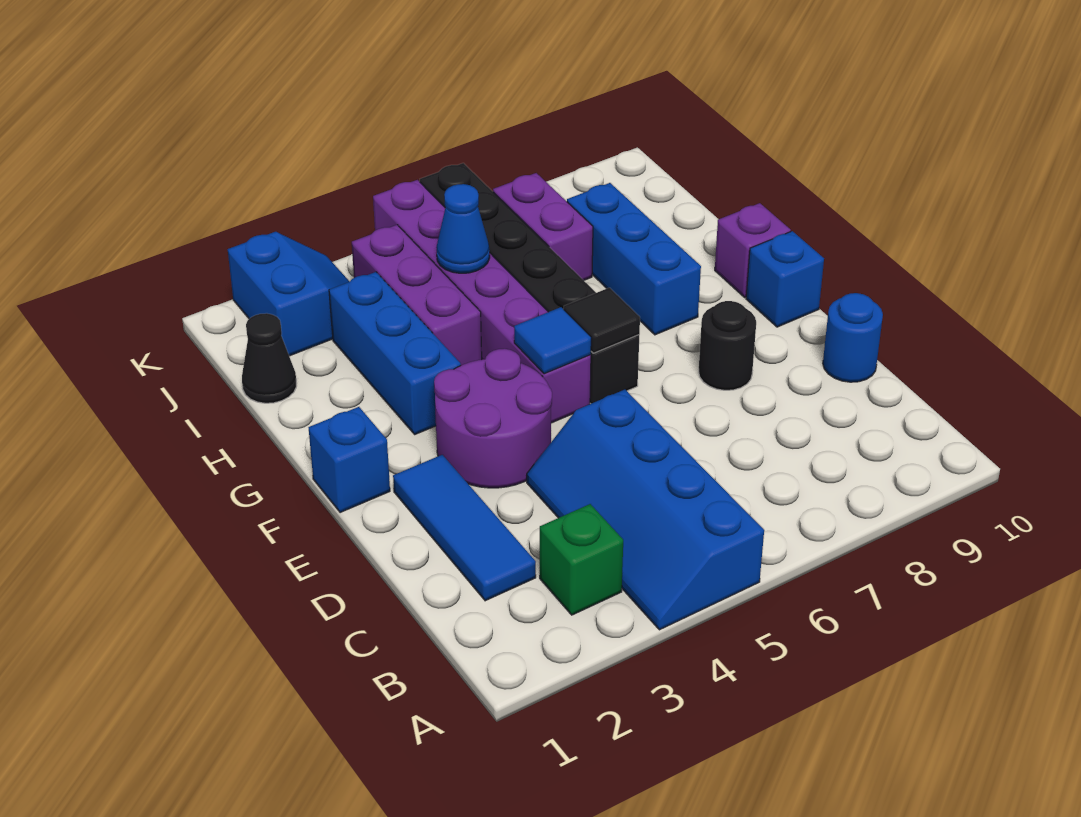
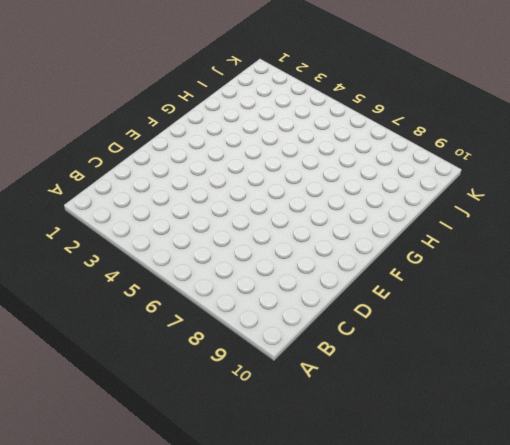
none -> blue slope A4:D5 level 1 top 5
none -> green brick B3 level 1
none -> blue tile C2:E2 level 1

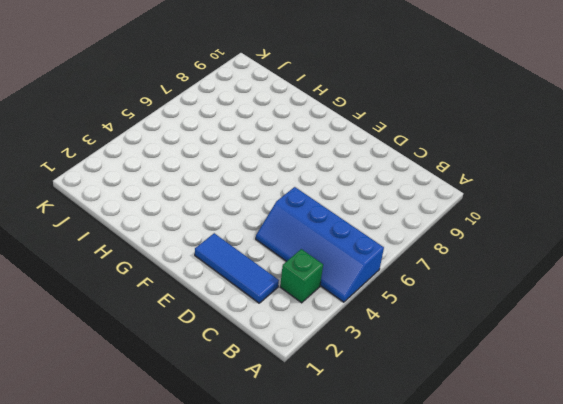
none -> blue round brick D10 level 1
none -> purple round brick E3:F4 level 1
none -> black round brick E8 level 1

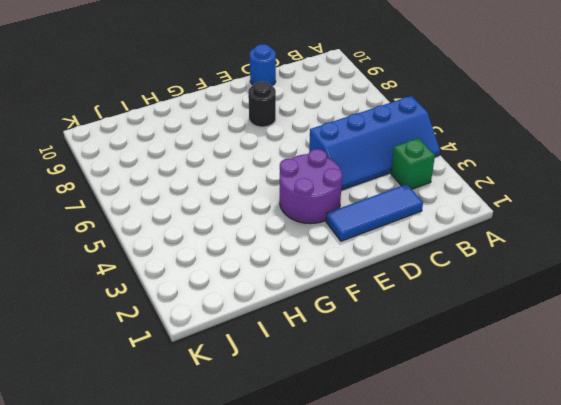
none -> blue brick F1 level 1
none -> purple brick F5:K5 level 1
none -> black brick F6:K6 level 1

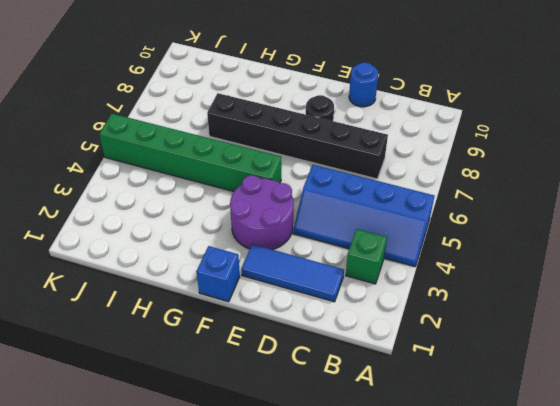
black brick C7:H7 level 1 -> black brick F6:K6 level 1
green brick F5:K5 level 1 -> purple brick F5:K5 level 1
none -> blue brick F10 level 1
none -> blue brick G3:I3 level 1
none -> blue brick G8:I8 level 1

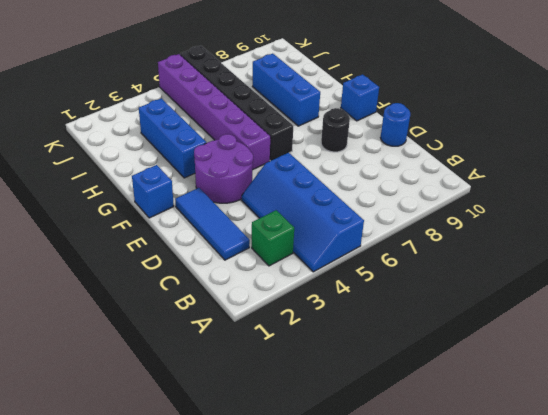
none -> purple brick G10 level 1
none -> purple brick H4:J4 level 1
none -> black cone I1 level 1

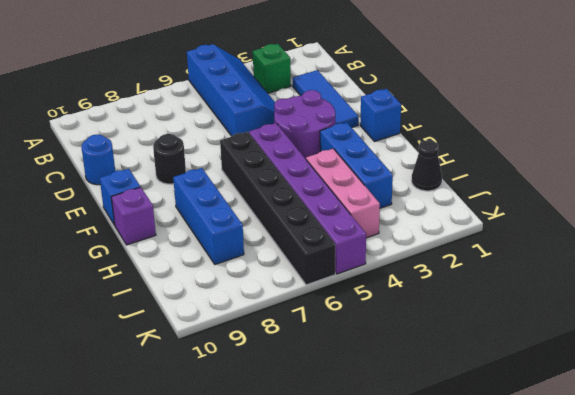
pink brick H4:J4 level 1 -> purple brick H4:J4 level 1
none -> purple brick I7:J7 level 1
none -> blue slope J2:K3 level 1 top 2
none -> blue tile F5 level 2

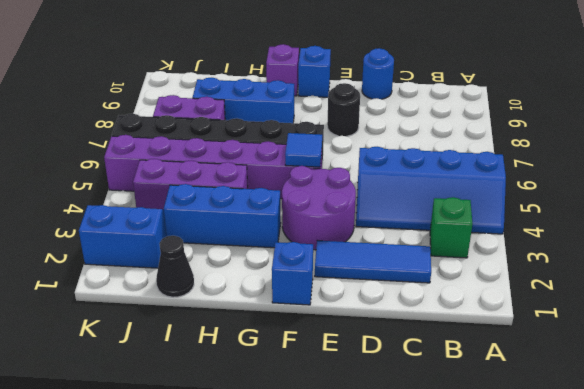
none -> black tile F6 level 2
none -> blue cone I5 level 2

